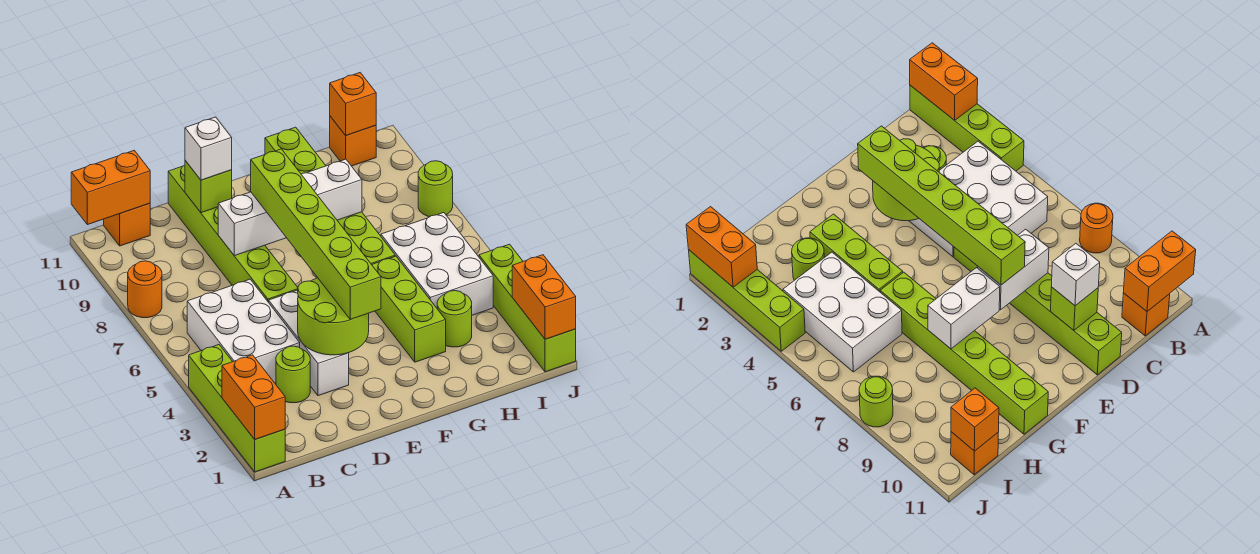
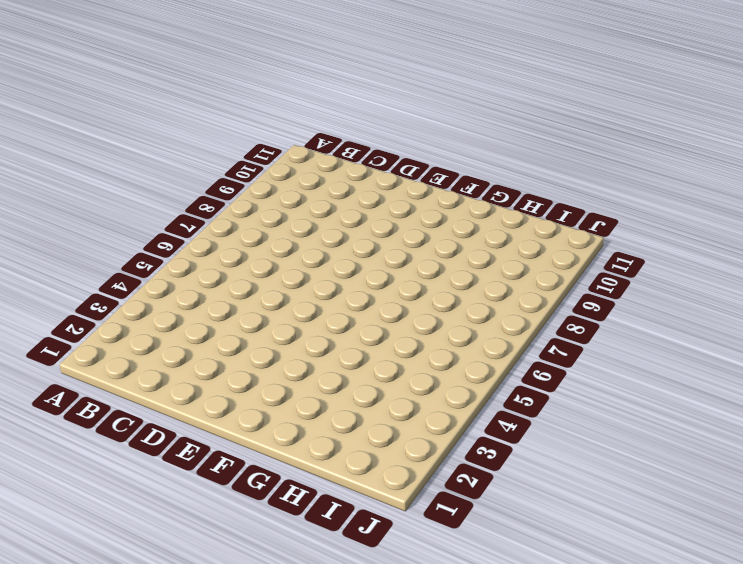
none -> lime brick A1:A4 level 1
none -> orange round brick A8 level 1
none -> white brick B4:C6 level 1

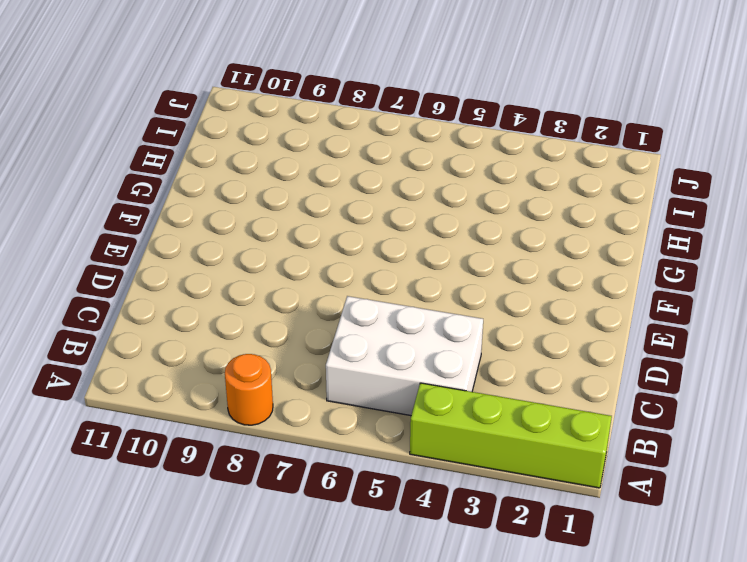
none -> orange brick B11 level 1
none -> lime round brick C3 level 1
none -> white brick D3:D5 level 1

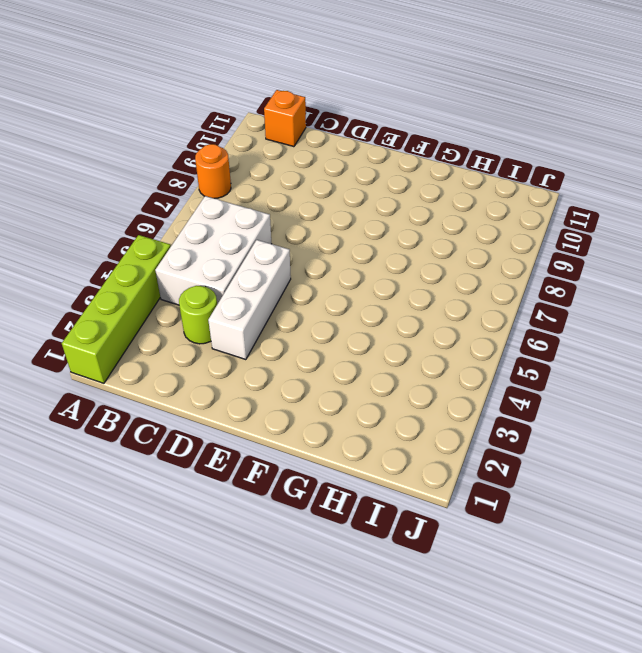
none -> lime brick D6:D11 level 1
none -> lime brick G3:G5 level 1
none -> lime brick G6:G11 level 1

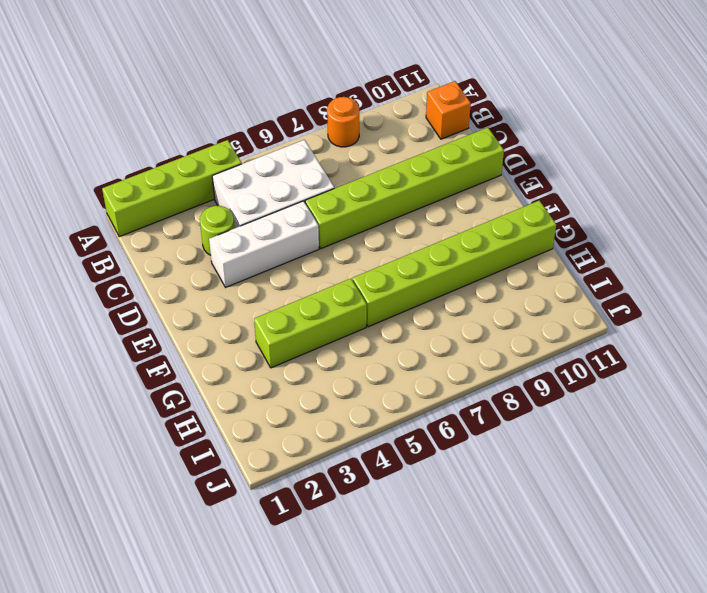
none -> lime round brick H3 level 1
none -> white brick H4:I6 level 1
none -> orange brick I11 level 1

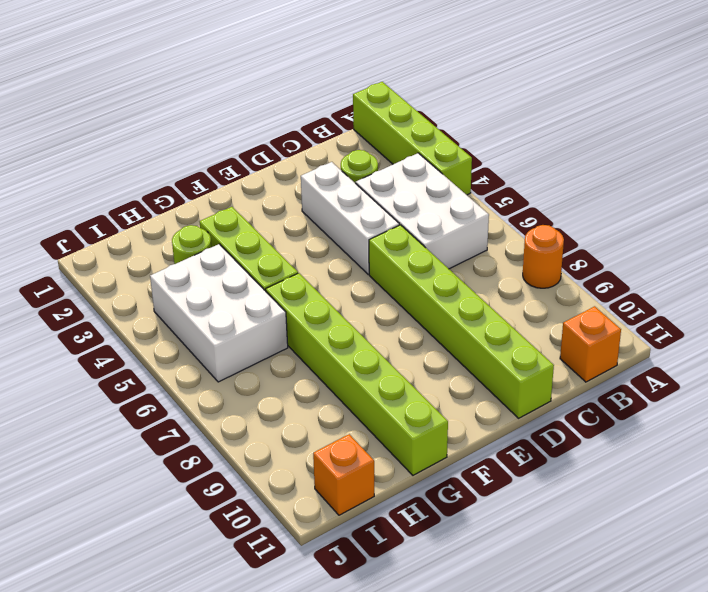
none -> lime brick J1:J4 level 1
none -> lime round brick J8 level 1
none -> orange brick A1:A2 level 2

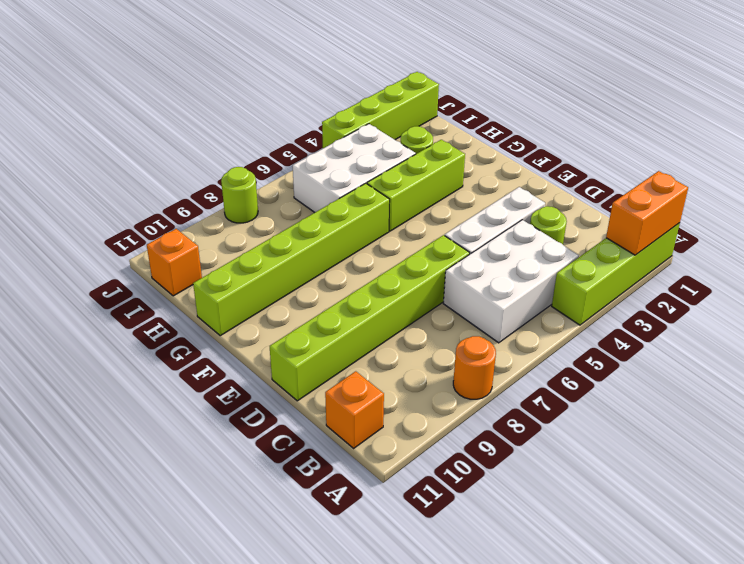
none -> orange brick A11:B11 level 2
none -> lime round brick D3:E4 level 2
none -> white brick D8:E8 level 2

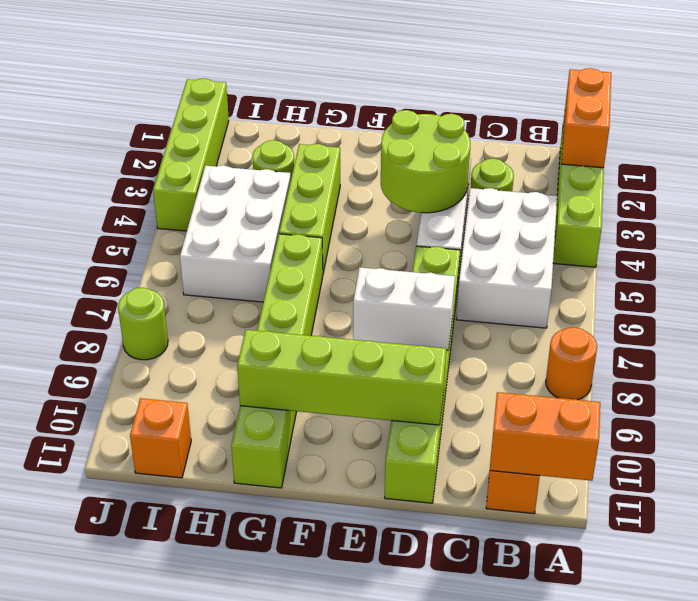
lime brick D10:G10 level 2 -> lime brick D10 level 2
none -> white brick F8:G8 level 2
none -> orange brick I11 level 2
none -> orange brick J1:J2 level 2

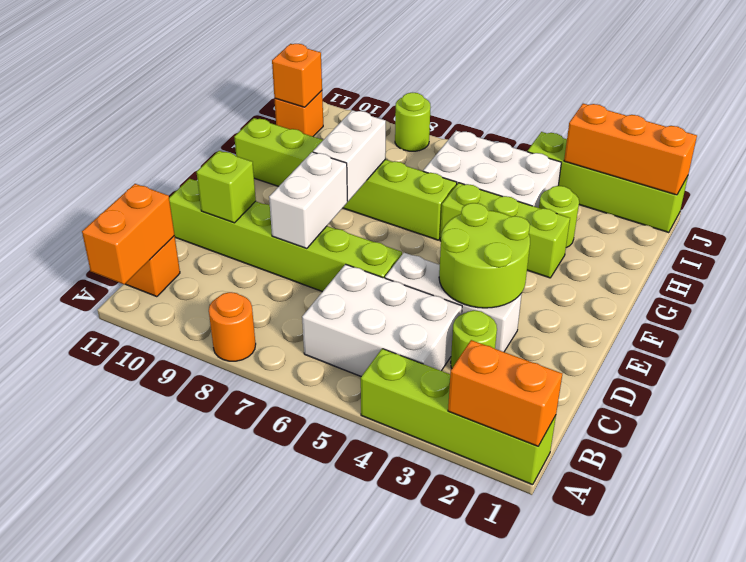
orange brick J1:J3 level 2 -> orange brick J1:J2 level 2
none -> white brick D10 level 3
none -> lime brick E3:E8 level 3

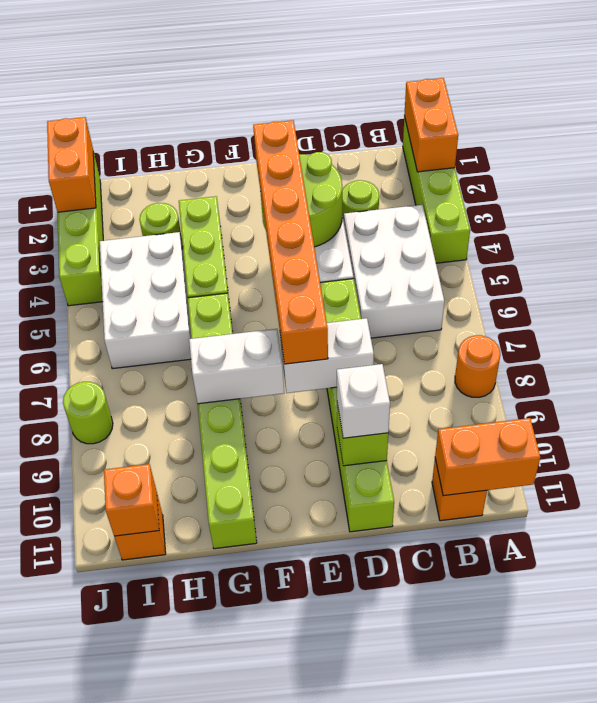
orange brick E3:E8 level 3 -> lime brick E3:E8 level 3

